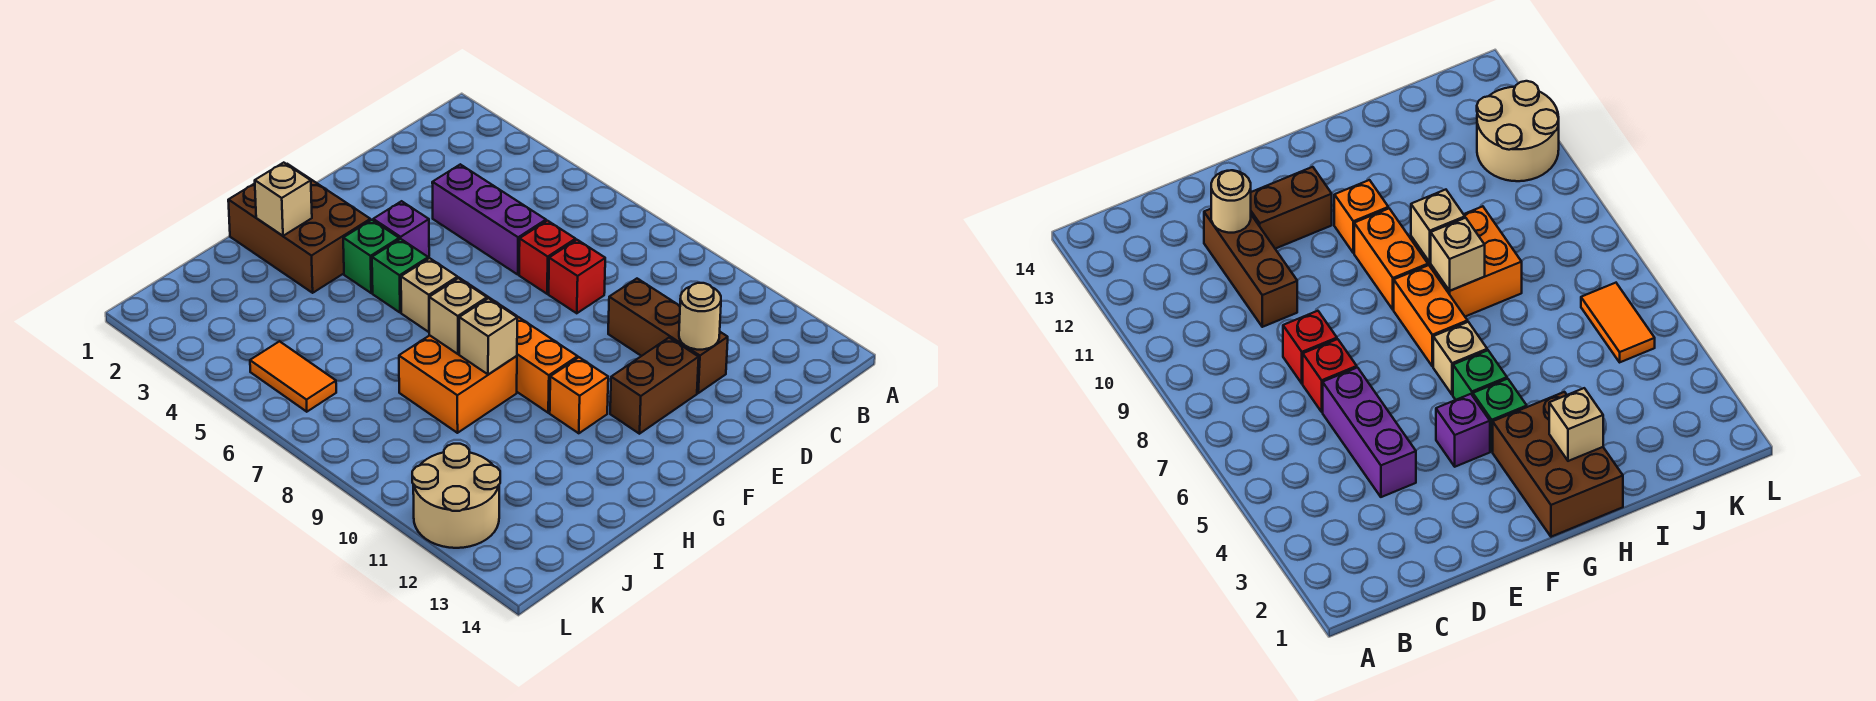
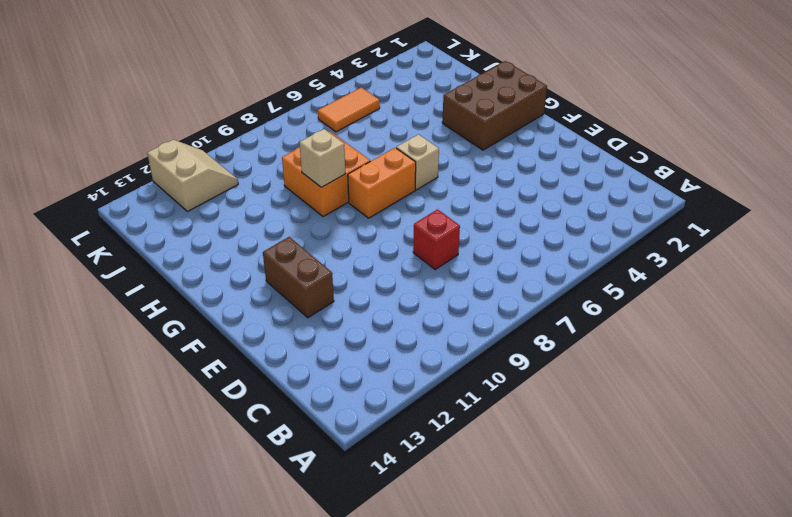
tan slope K11:L12 level 1 top 12 -> tan round brick K11:L12 level 1
none -> purple brick D4:D6 level 1
none -> red brick D7 level 1
none -> brown brick D10:D12 level 1

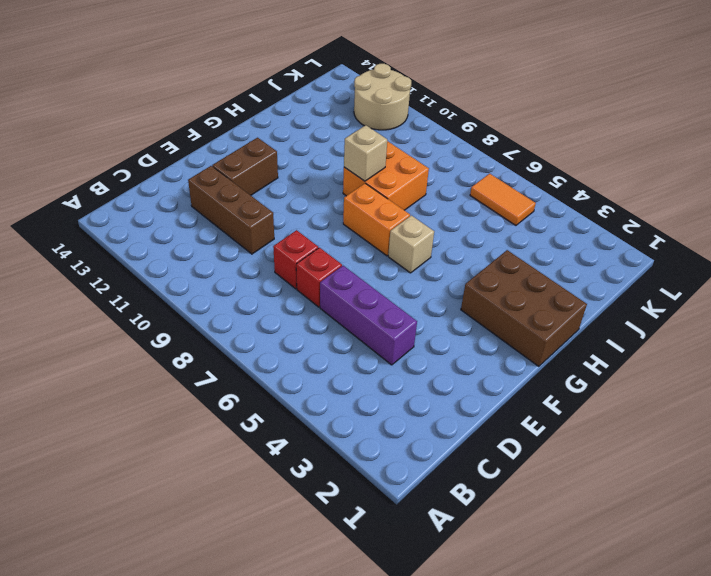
none -> purple brick F4 level 1
none -> green brick G4 level 1
none -> green brick G5 level 1

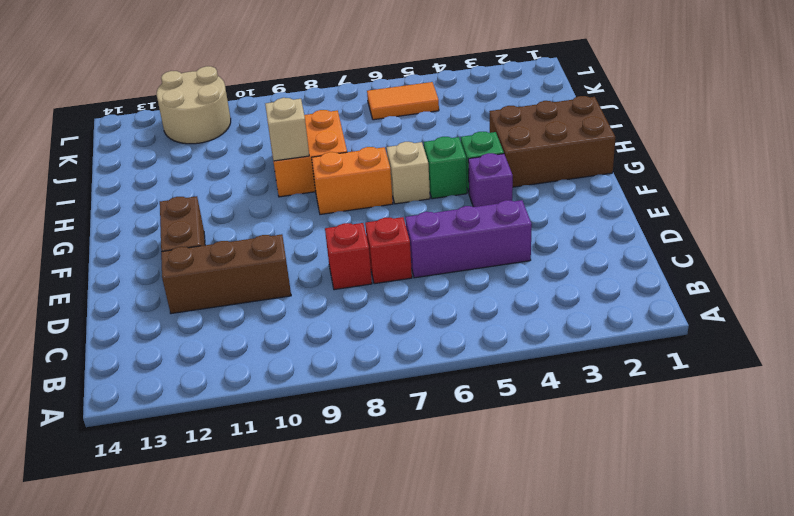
none -> orange brick G9:G10 level 1
none -> orange brick G11 level 1
none -> tan round brick D12 level 2

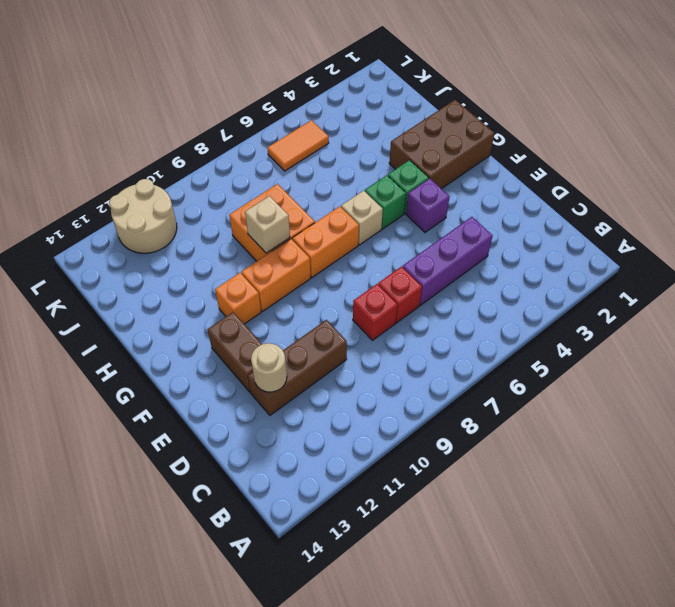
none -> tan brick H2 level 2
none -> tan brick H8 level 2

